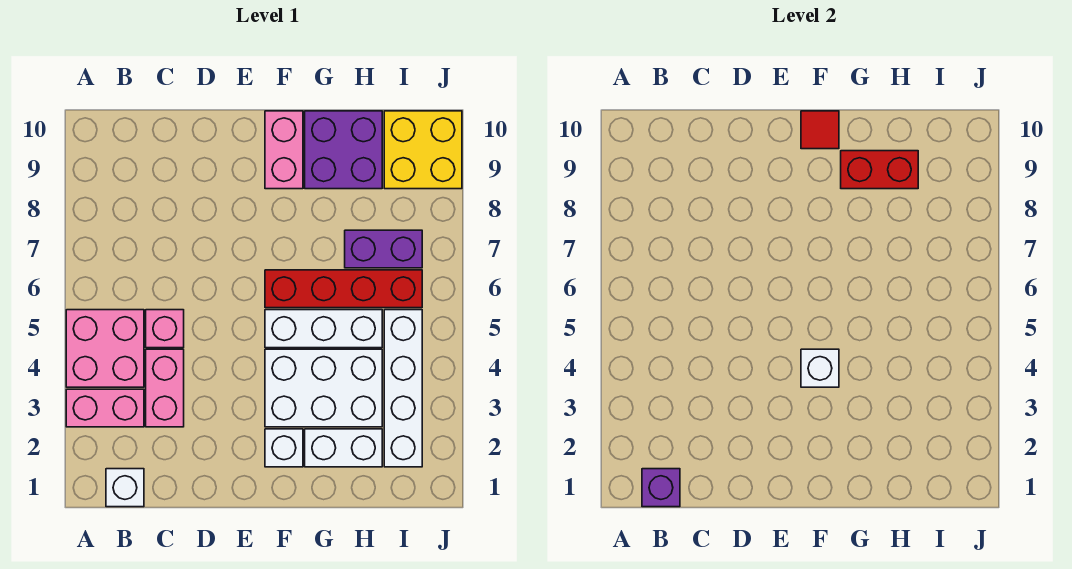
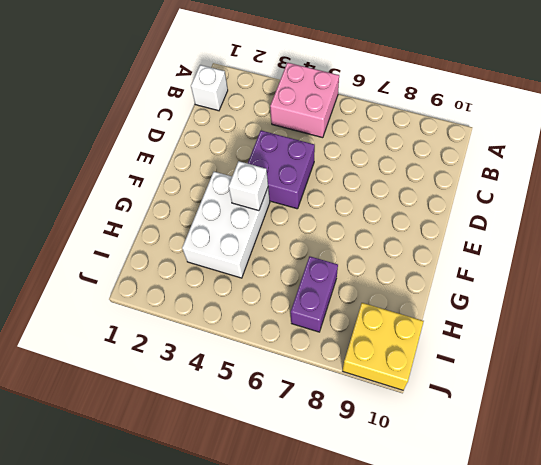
purple brick D4:E5 level 1 -> purple brick G9:H10 level 1
none -> pink brick A3:B3 level 1
none -> pink brick C3:C4 level 1
none -> pink brick C5 level 1

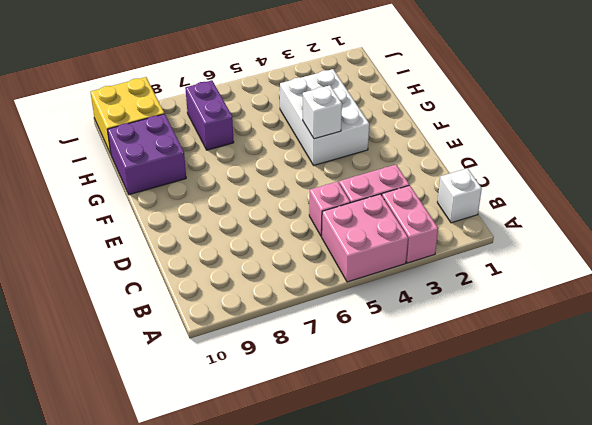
none -> white brick F2 level 1
none -> white brick F5:H5 level 1
none -> red brick F6:I6 level 1

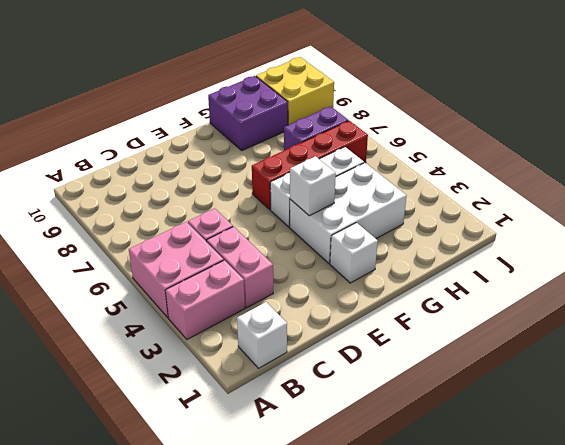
none -> pink brick F9:F10 level 1
none -> white brick G2:H2 level 1
none -> white brick I2:I5 level 1

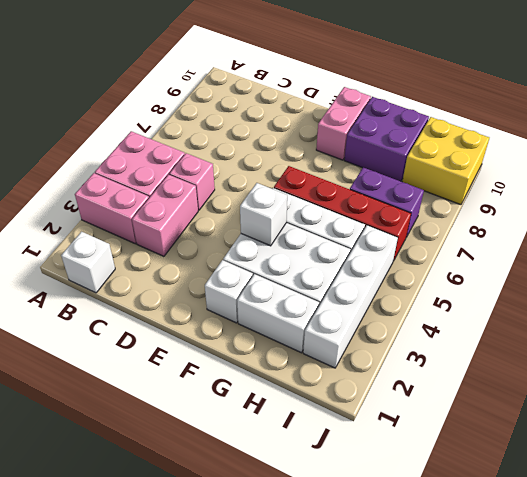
none -> purple brick B1 level 2
none -> red tile F10 level 2
none -> red brick G9:H9 level 2

